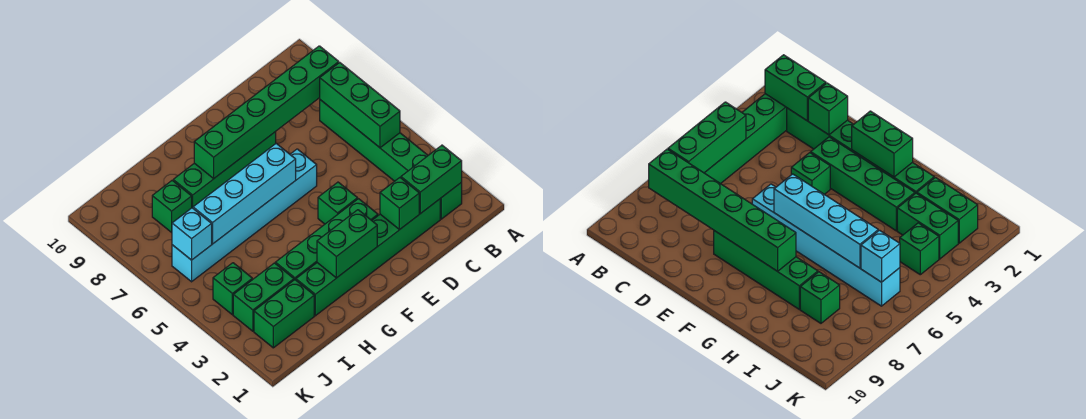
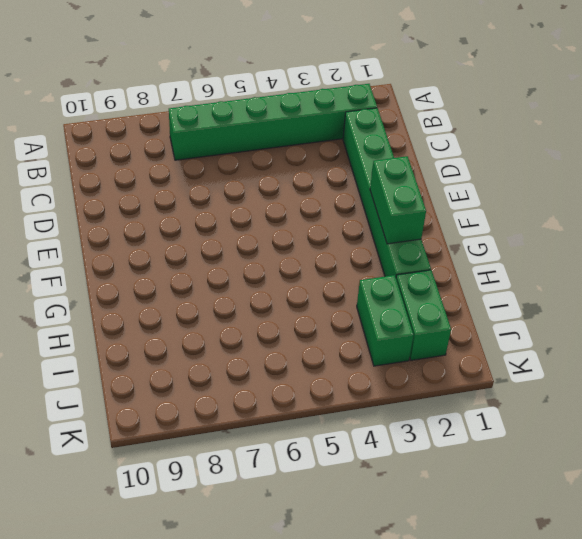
none -> green brick E3:H3 level 1
none -> green brick E4 level 1
none -> cyan brick E6:J6 level 1

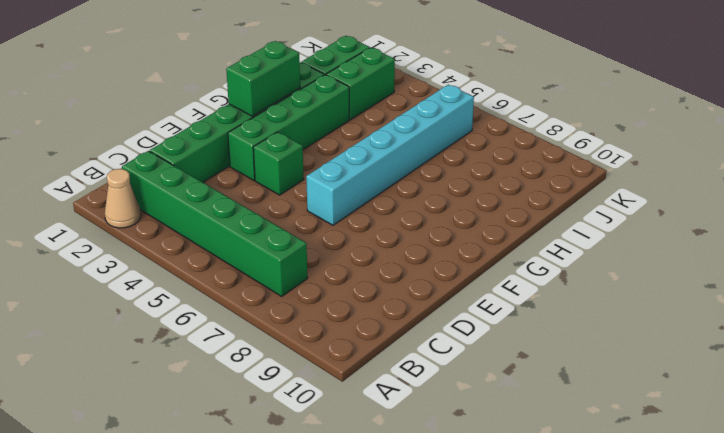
tan cone A2 level 1 -> none
none -> green brick E8:H8 level 1
none -> green brick I8 level 1
none -> green brick J4 level 1

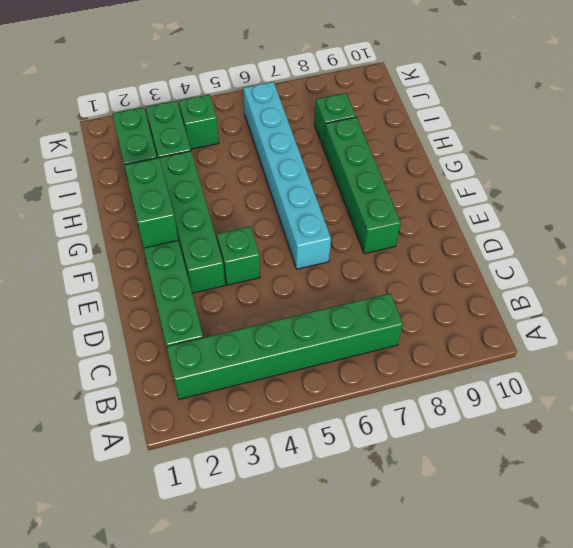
none -> green brick B2:C2 level 2
none -> green brick B5:B7 level 2
none -> green brick B8:G8 level 2

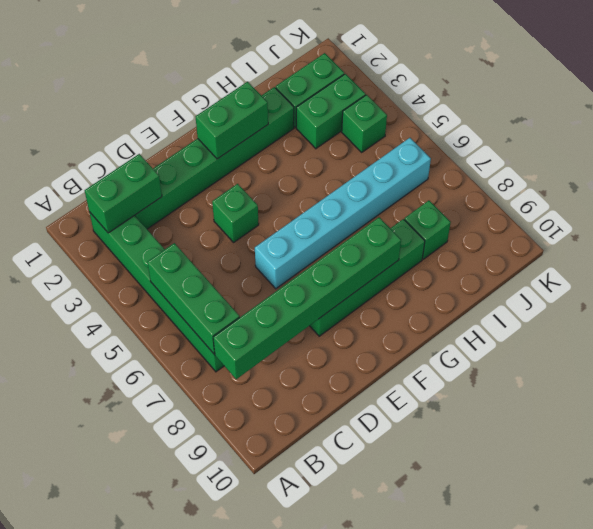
none -> green brick E3:H3 level 1
none -> green brick D2 level 2
none -> cyan brick F6:I6 level 2

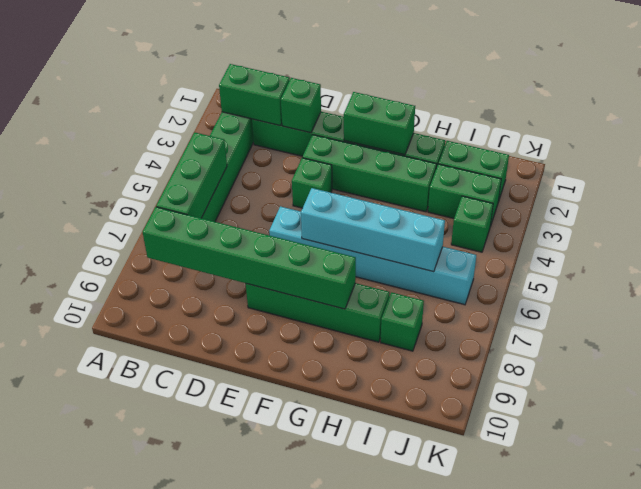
none -> cyan brick J6 level 2

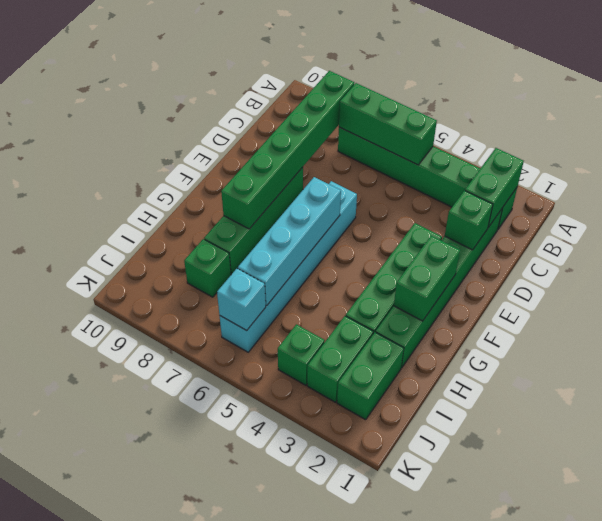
none -> green brick E4 level 1

